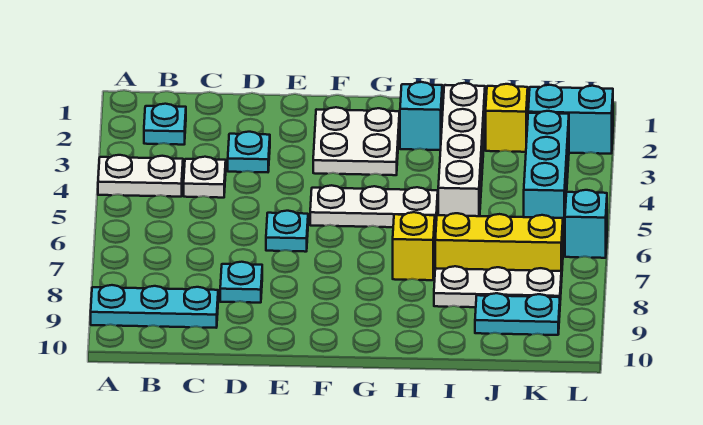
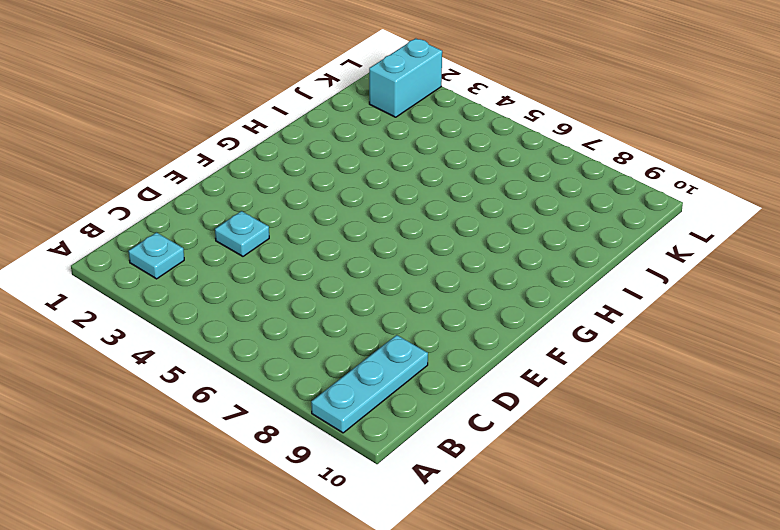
none -> white plate A4:B4 level 1
none -> white plate C4 level 1
none -> cyan plate D8 level 1

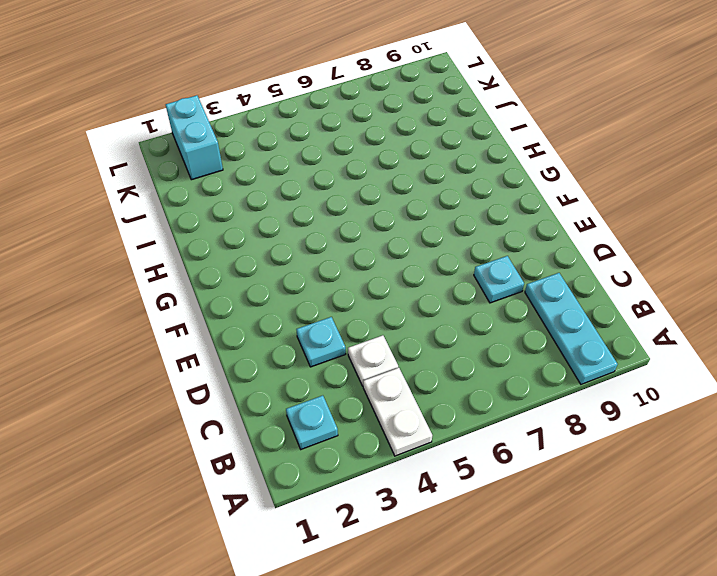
none -> cyan plate E6 level 1
none -> white plate F2:G3 level 1
none -> white plate F5:H5 level 1

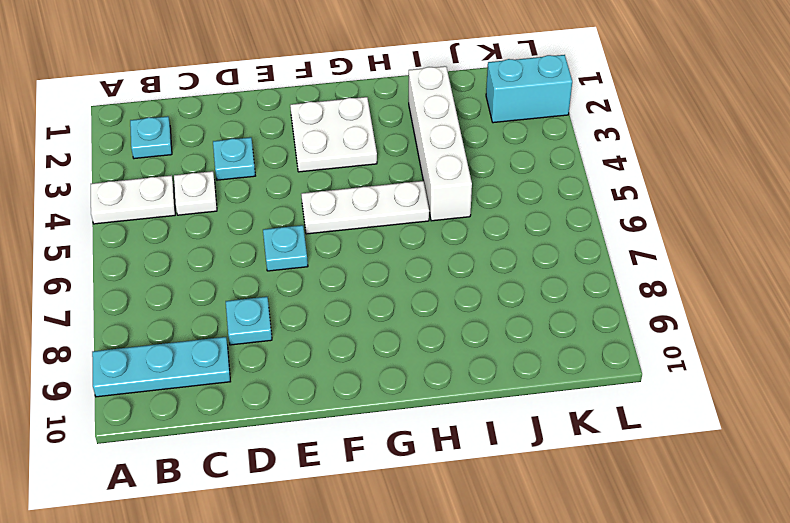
none -> cyan brick H2 level 1
none -> yellow brick H7 level 1
none -> yellow brick I7:K7 level 1

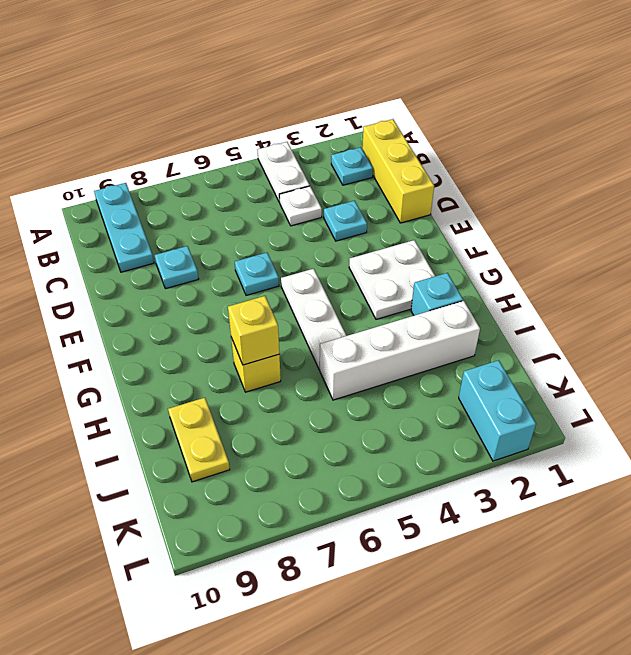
yellow brick B1:D1 level 1 -> yellow brick I7:K7 level 1
yellow brick H7 level 2 -> yellow brick J2 level 1
yellow plate I9:J9 level 1 -> cyan plate J9:K9 level 1
none -> white plate I8:K8 level 1
none -> cyan brick K3:K5 level 1
none -> cyan brick L6 level 1

